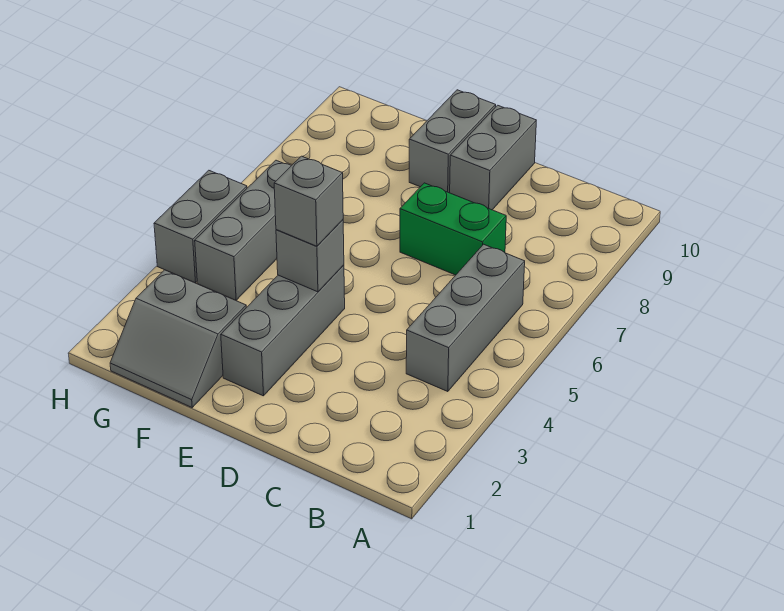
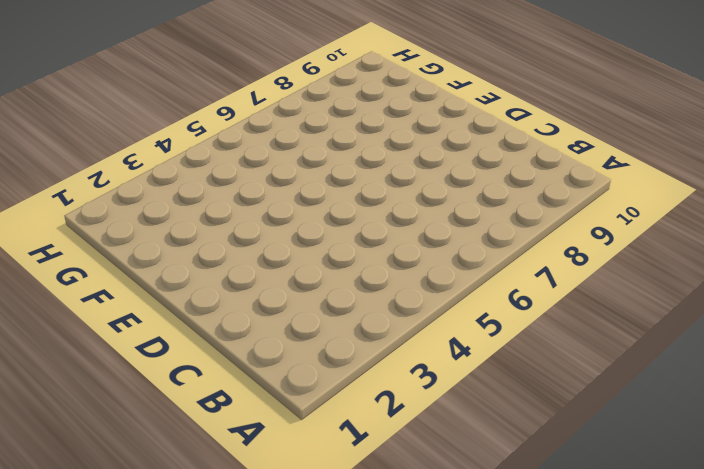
none -> grey brick B4:B6 level 1
none -> green brick C7:D7 level 1

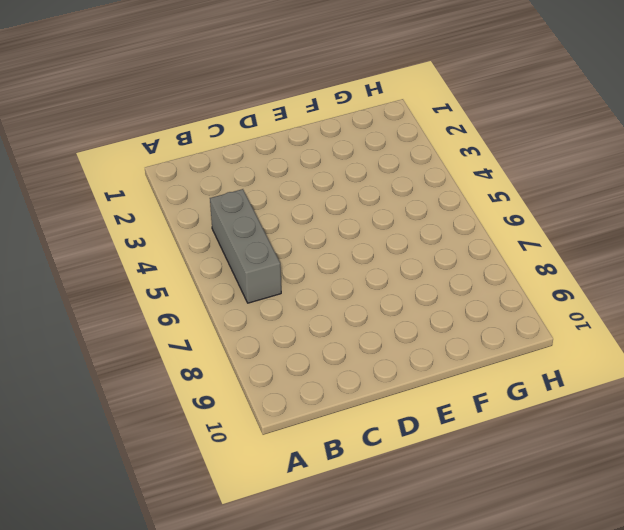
none -> green brick C7:D7 level 1
none -> grey brick D9:D10 level 1

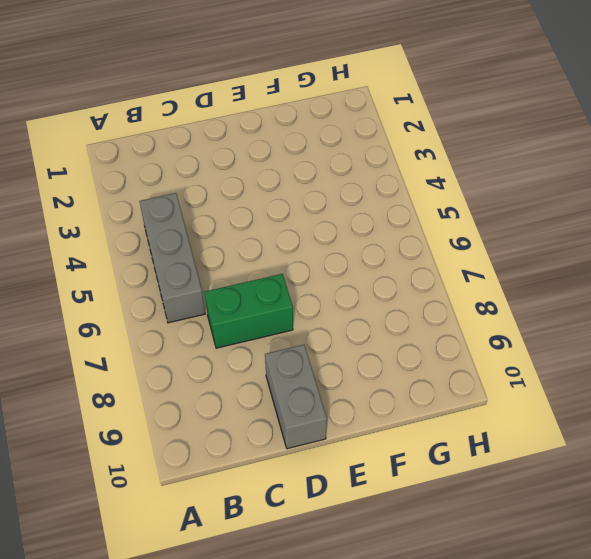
none -> grey brick E2:E4 level 1
none -> grey brick E9:E10 level 1

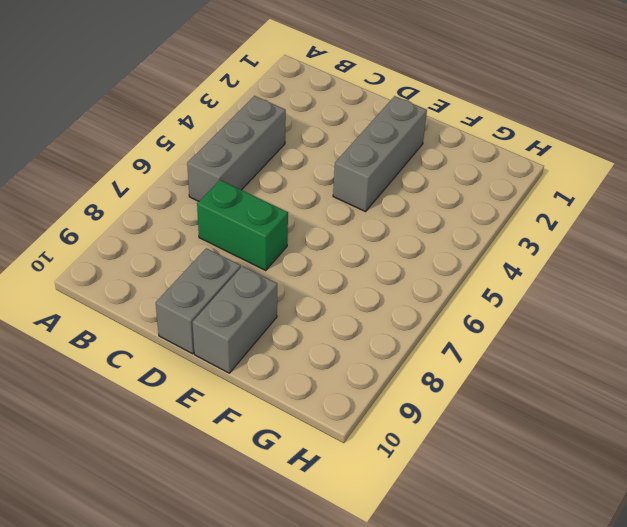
none -> grey slope F1:G2 level 1 top 2
none -> grey brick G4:G6 level 1

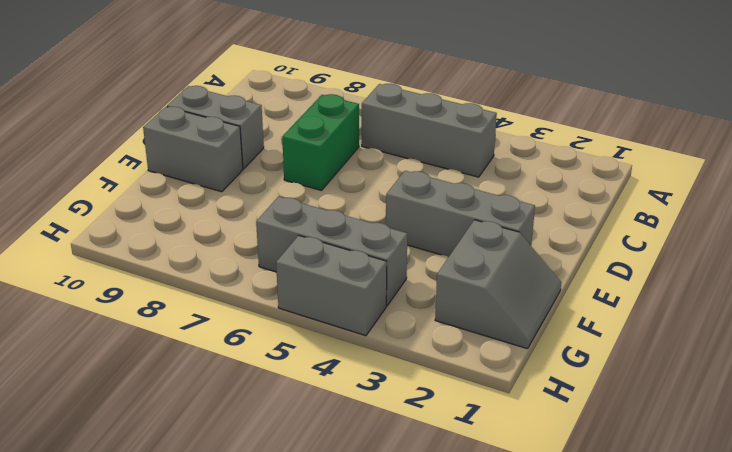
none -> grey brick E4 level 2
none -> grey brick E4 level 3

